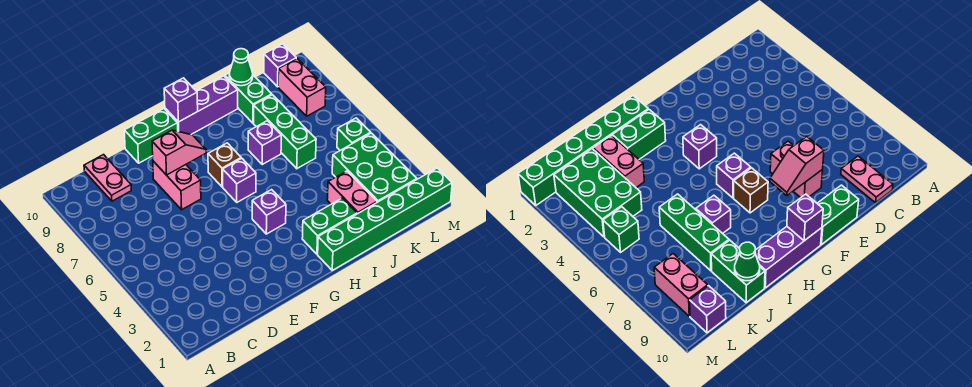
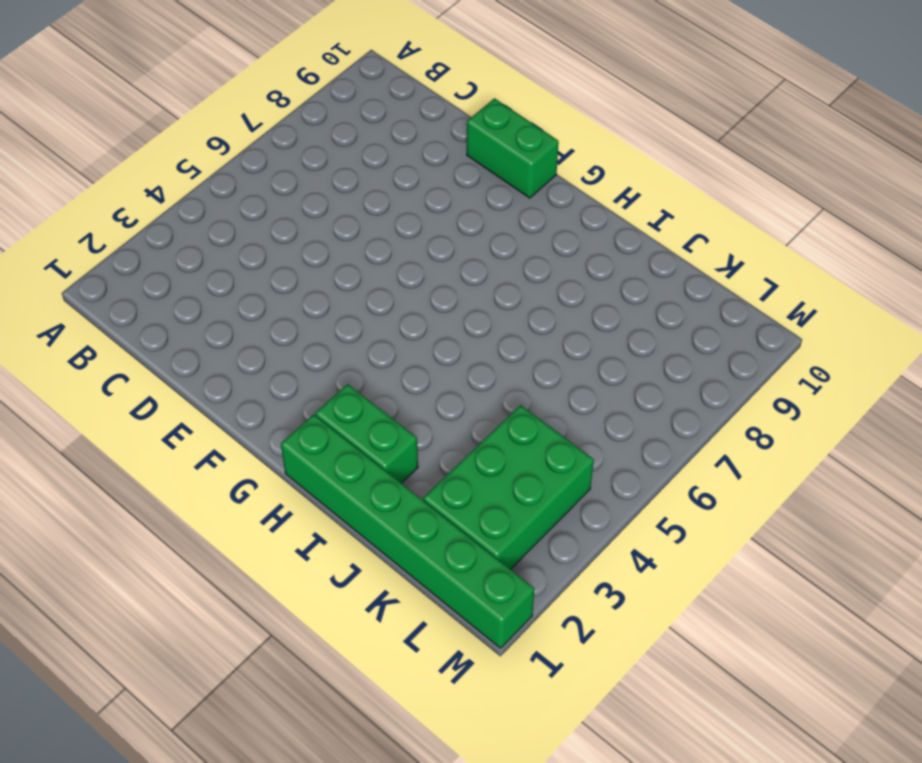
none -> pink plate C9:C10 level 1
none -> pink brick E7:E8 level 1
none -> purple brick G4 level 1

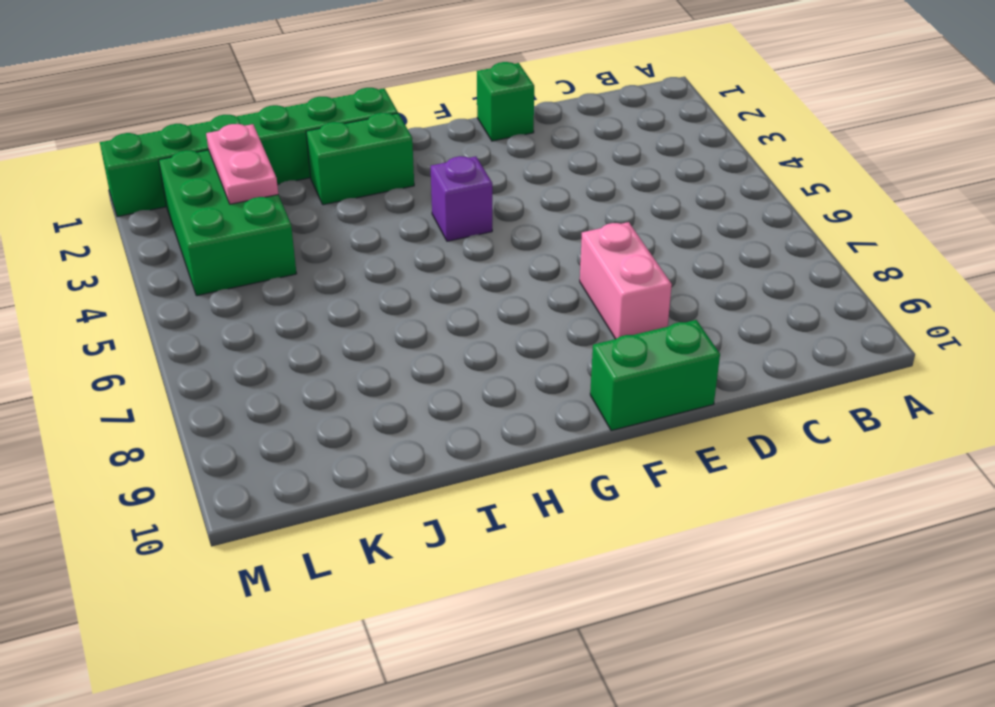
green brick E1 level 1 -> green brick L5 level 1
pink plate K2:K3 level 2 -> pink plate C9:C10 level 1
none -> purple brick G6 level 1
none -> brown brick G7 level 1
none -> purple brick G10:I10 level 1

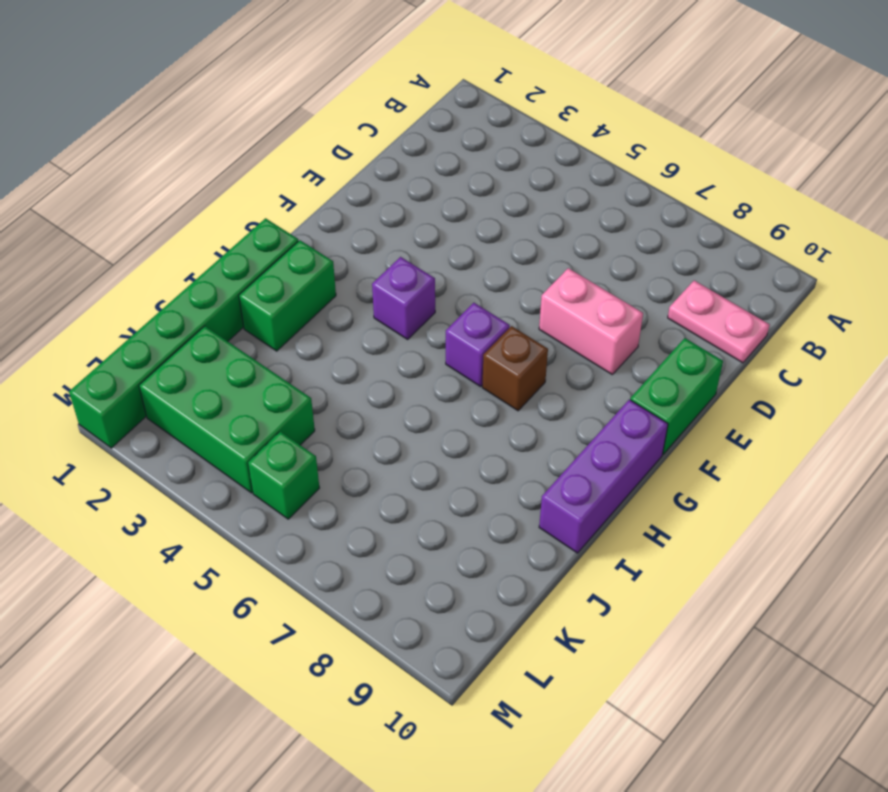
none -> purple brick I7 level 1
none -> pink brick J2:J3 level 1
none -> green brick J6:J8 level 1

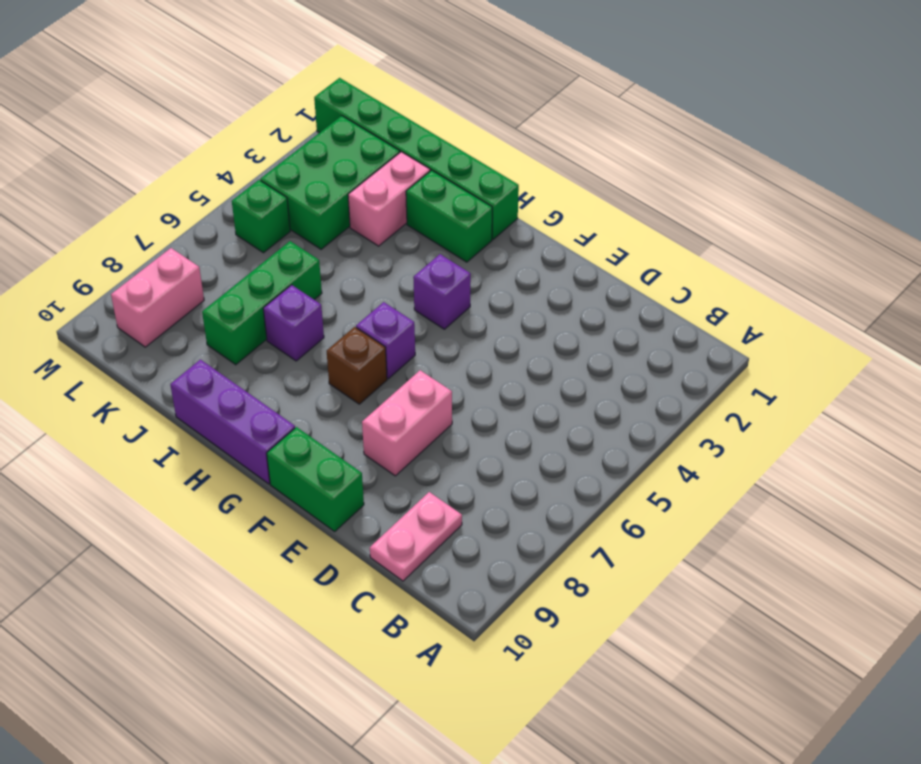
none -> green brick J9:J10 level 1
none -> purple brick L10 level 1
none -> pink slope E8:F8 level 2 top E

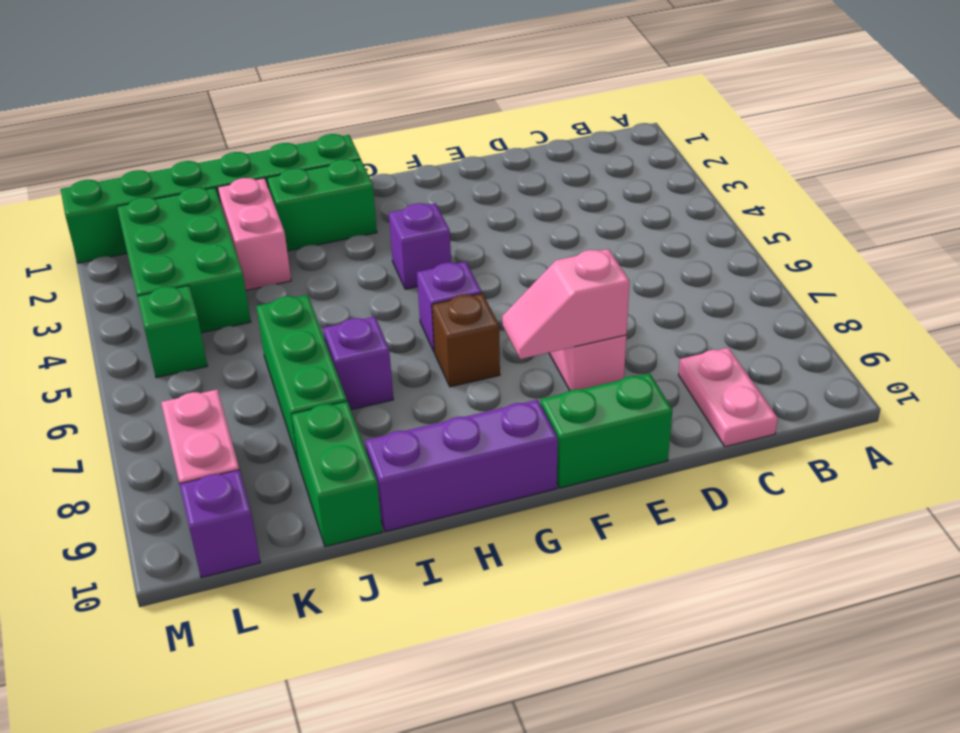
none -> purple brick G10 level 2
none -> green cone J10 level 2

